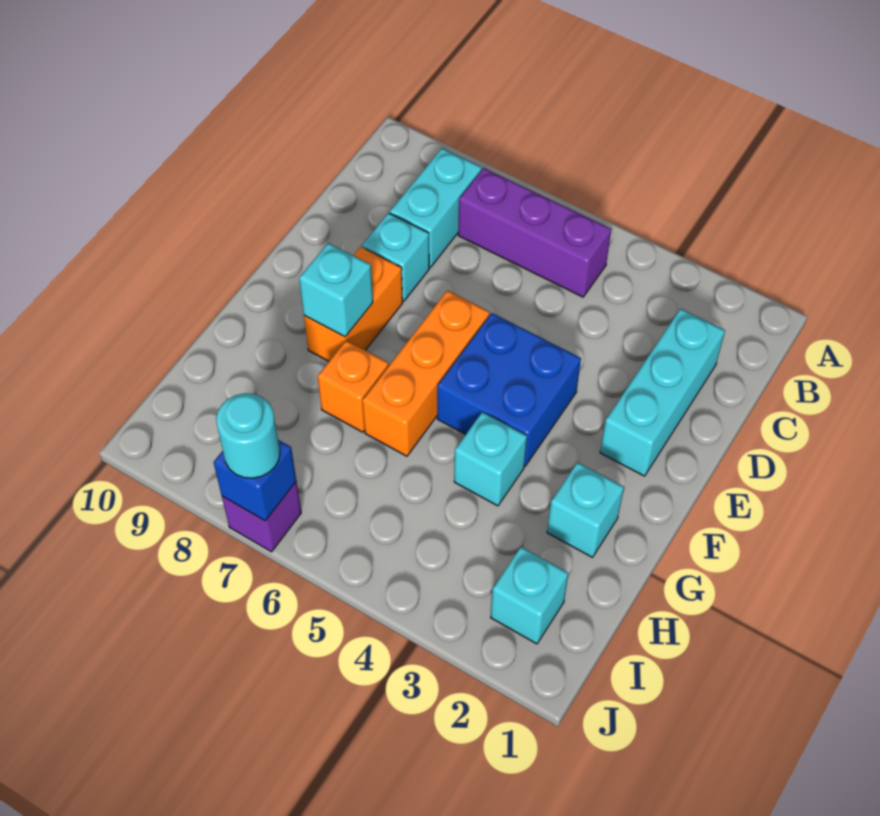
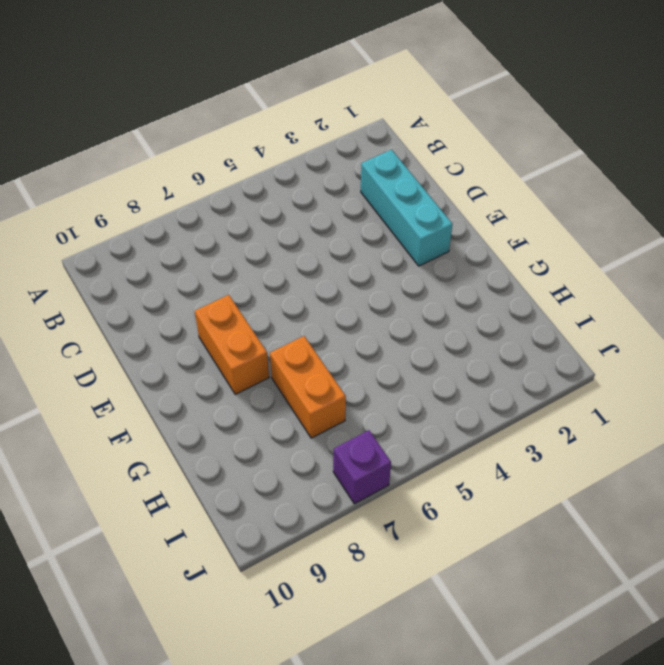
orange brick G7:H7 level 1 -> orange brick G7 level 1
none -> purple brick B5:B7 level 1
none -> cyan brick B8:C8 level 1
none -> cyan brick D8 level 1

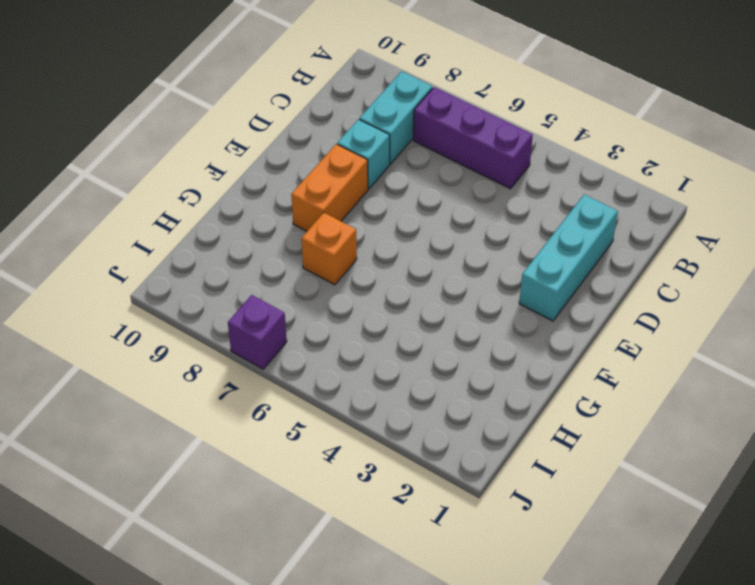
none -> blue brick E4:F5 level 1
none -> orange brick E6:G6 level 1
none -> cyan brick G2 level 1

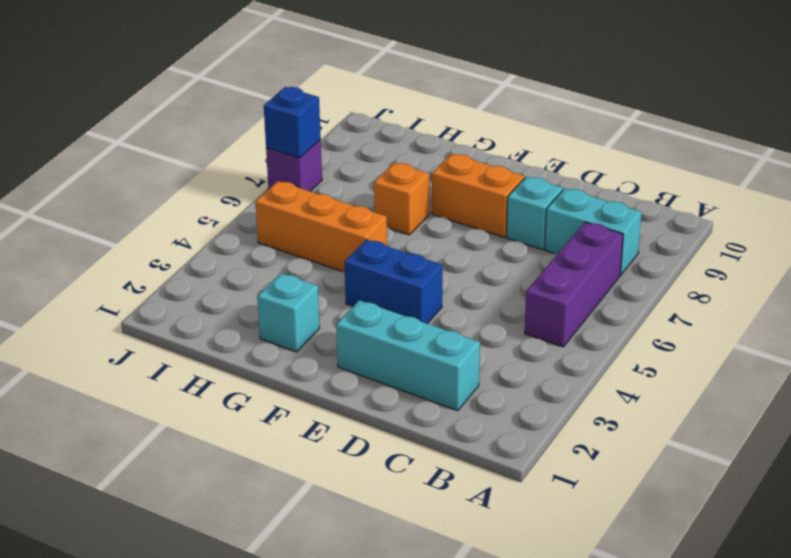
blue brick E4:F4 level 1 -> blue brick E4:F5 level 1
orange brick G5:I5 level 1 -> orange brick E6:G6 level 1
none -> cyan brick G4 level 1
none -> cyan brick I2 level 1
none -> cyan brick F8 level 2

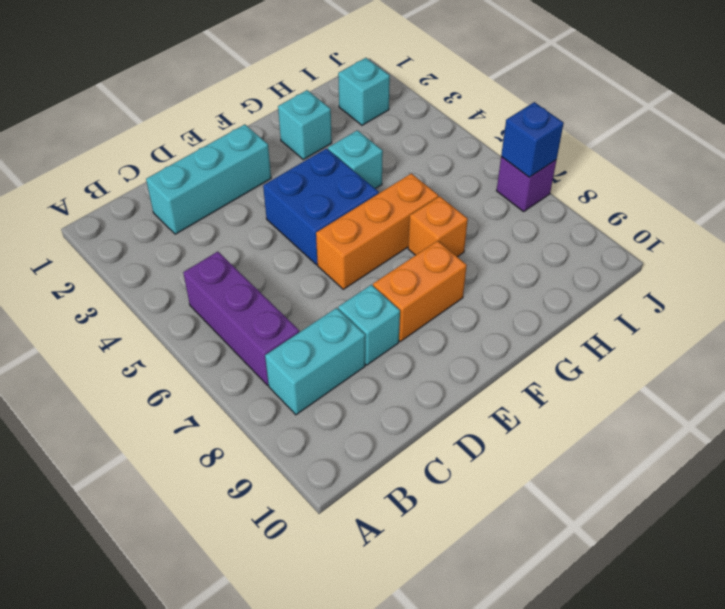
none -> cyan brick F8 level 2
none -> cyan round brick J7 level 3

